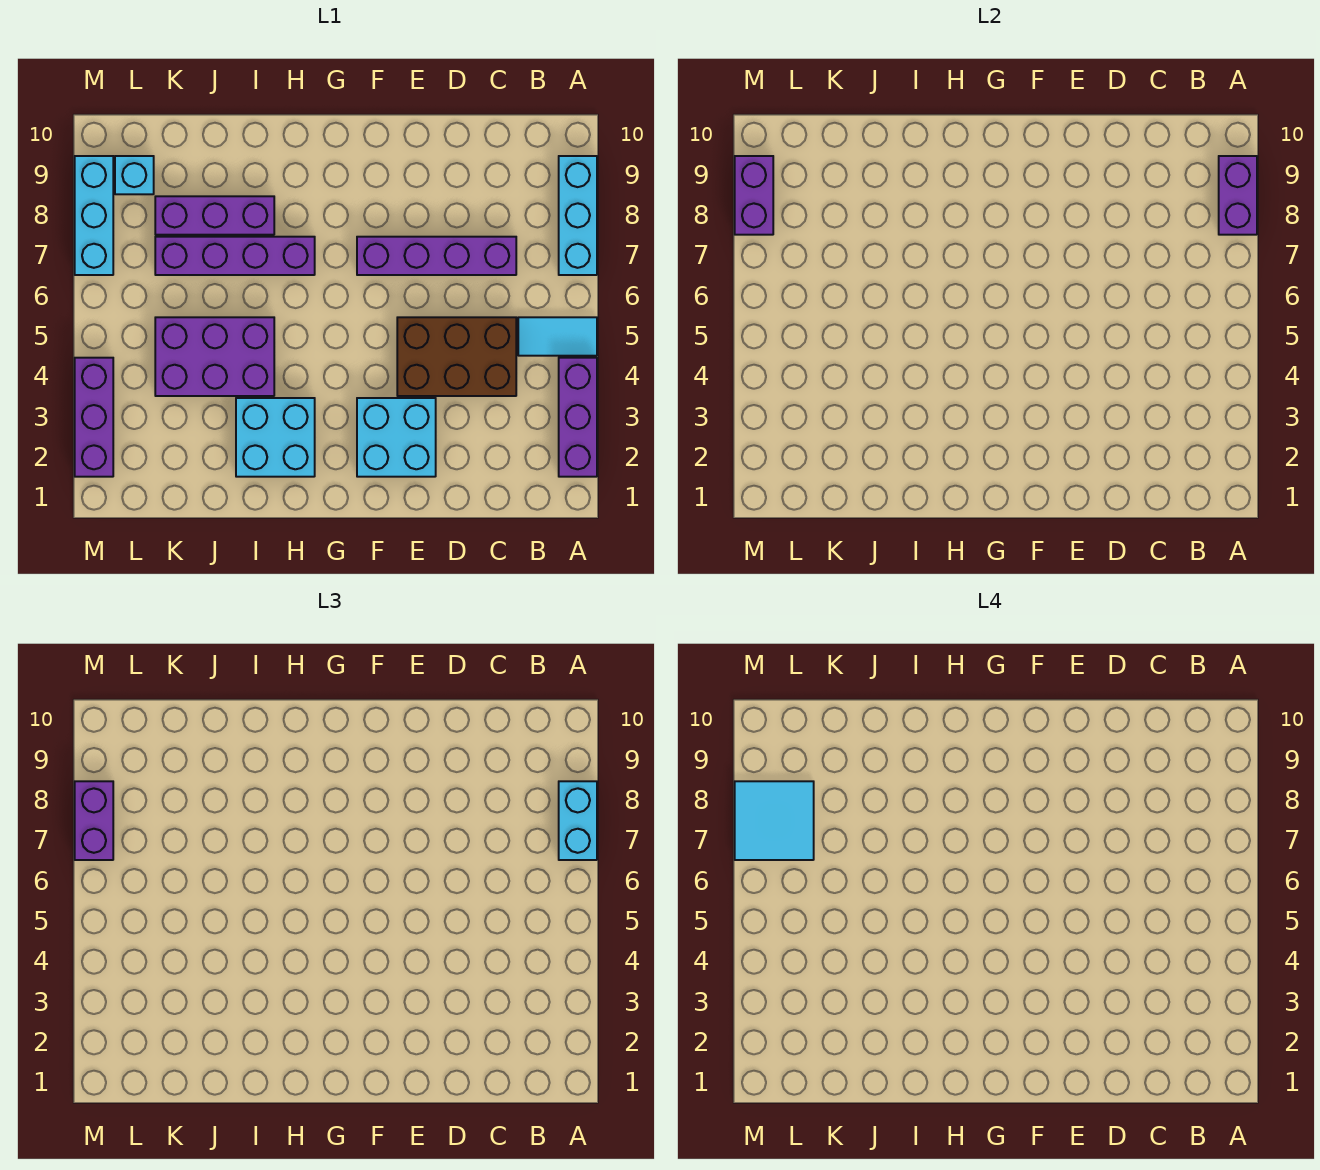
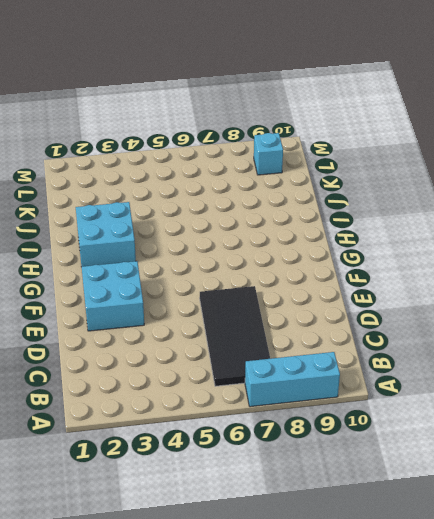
black tile B6:E7 level 1 -> purple brick C7:F7 level 1
none -> purple brick A2:A4 level 1
none -> cyan tile A5:B5 level 1
none -> brown brick C4:E5 level 1

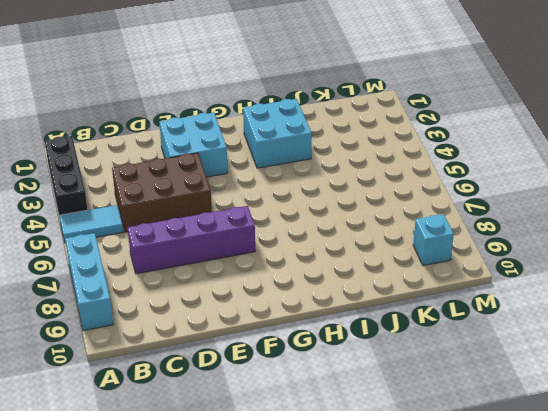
black brick A2:A4 level 1 -> purple brick A2:A4 level 1
none -> purple brick H7:K7 level 1
none -> purple brick I4:K5 level 1
none -> purple brick I8:K8 level 1

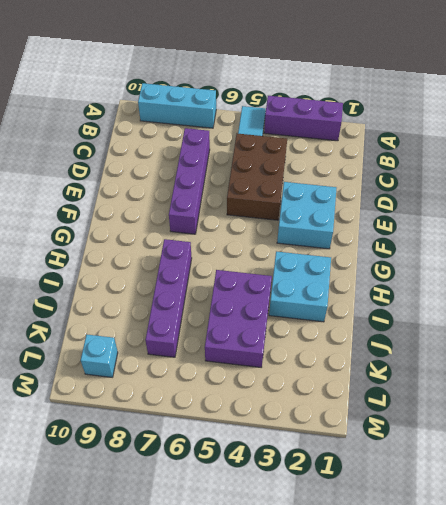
none -> purple brick I8:K8 level 1
none -> purple brick M2:M4 level 1
none -> cyan brick M7:M9 level 1

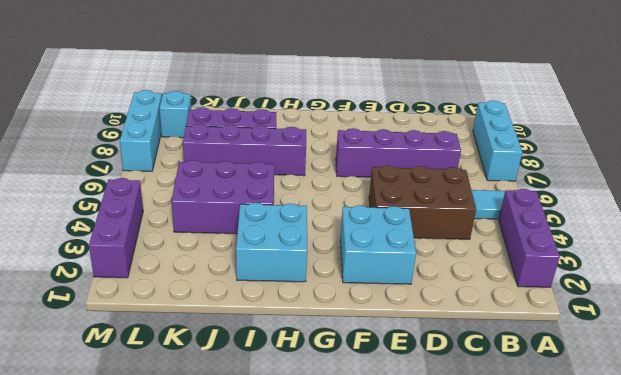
none -> purple brick A8:A9 level 2
none -> purple brick M8:M9 level 2
none -> cyan brick A7:A8 level 3

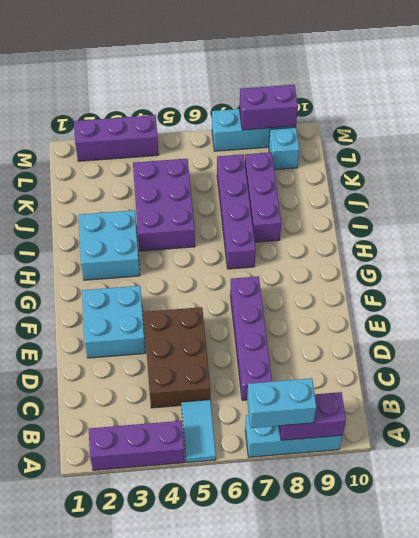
none -> purple brick M7:M8 level 3
none -> cyan tile L7:M8 level 4

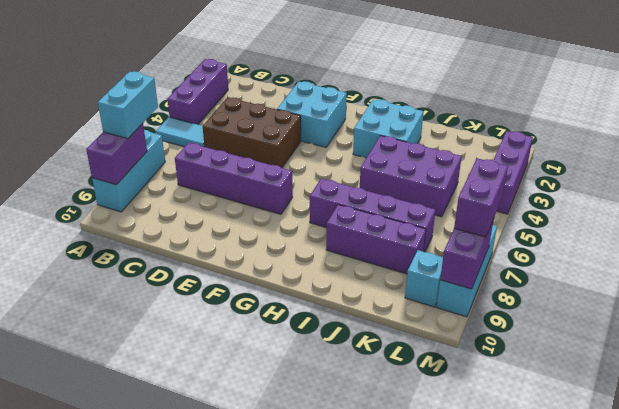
none -> cyan tile L7:M8 level 4

